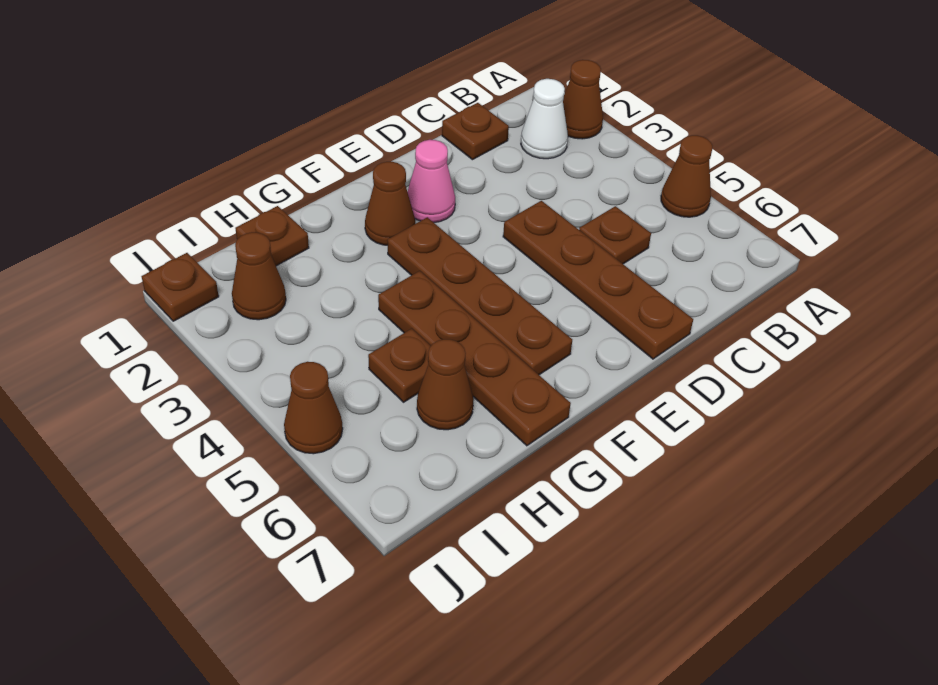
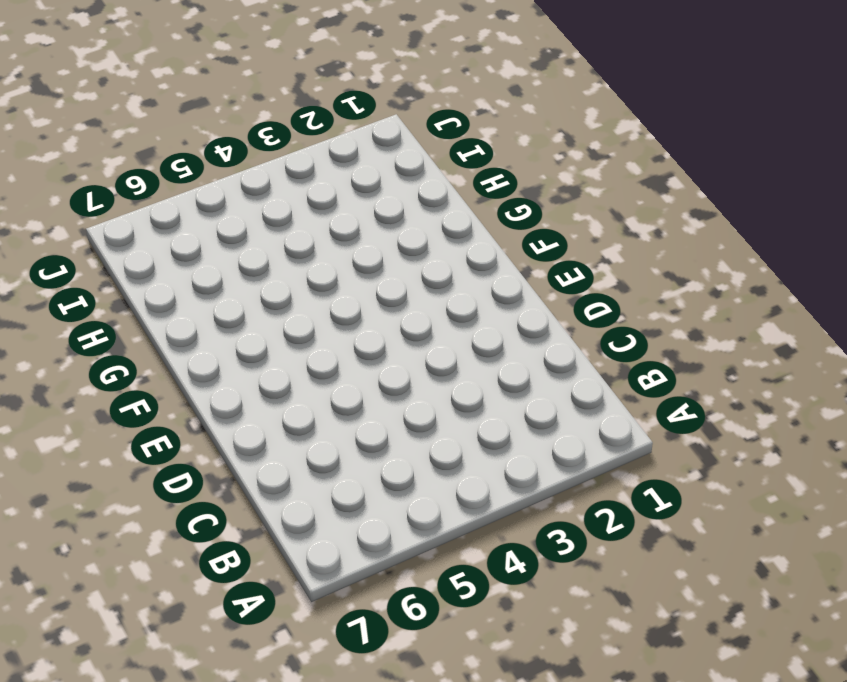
none -> brown cone A2 level 1
none -> brown cone A5 level 1
none -> white cone B2 level 1

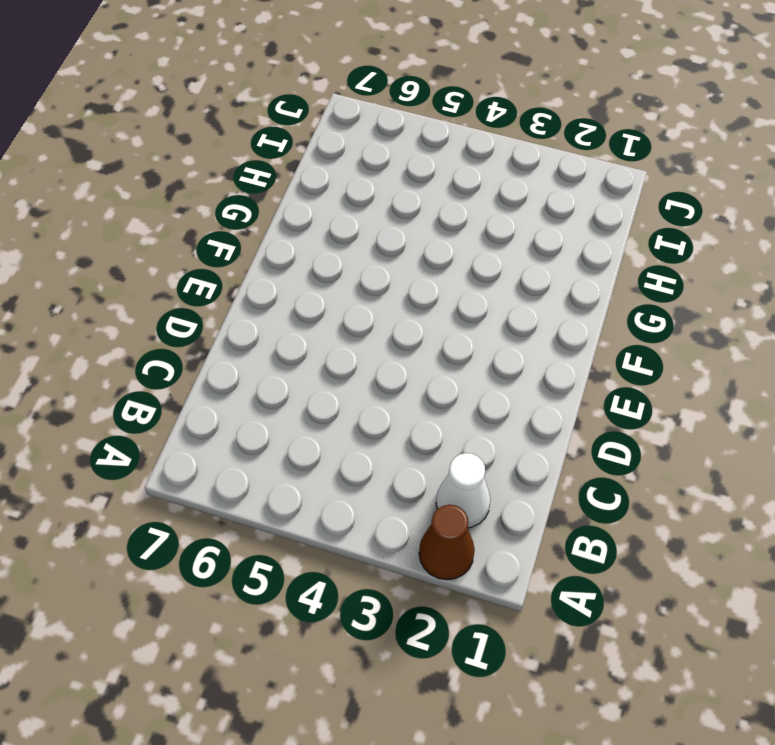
none -> brown cone A5 level 1
none -> brown plate C1 level 1
none -> brown plate C5 level 1

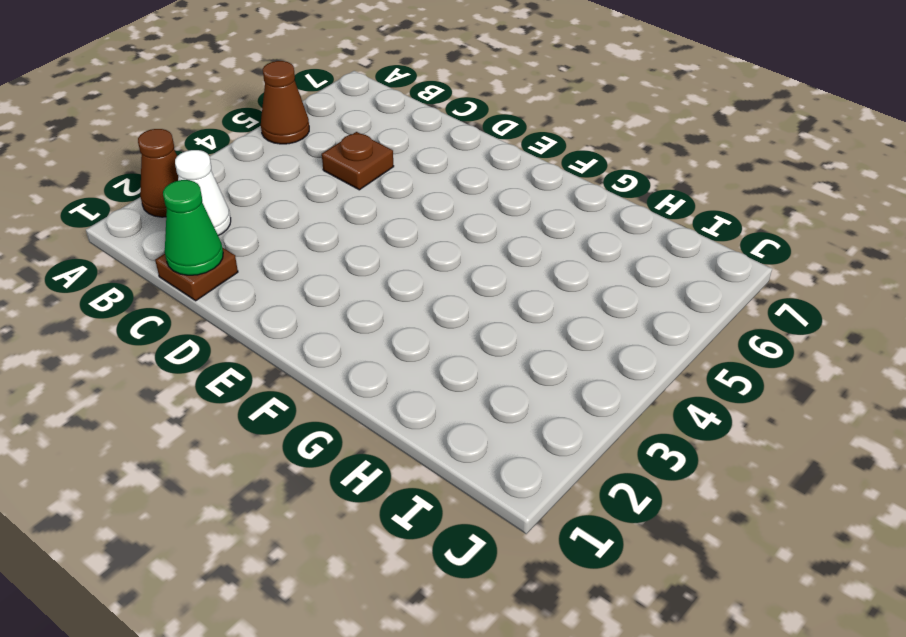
green cone C1 level 2 -> none
none -> brown plate D4:D7 level 1
none -> pink cone E2 level 1
none -> brown cone F2 level 1

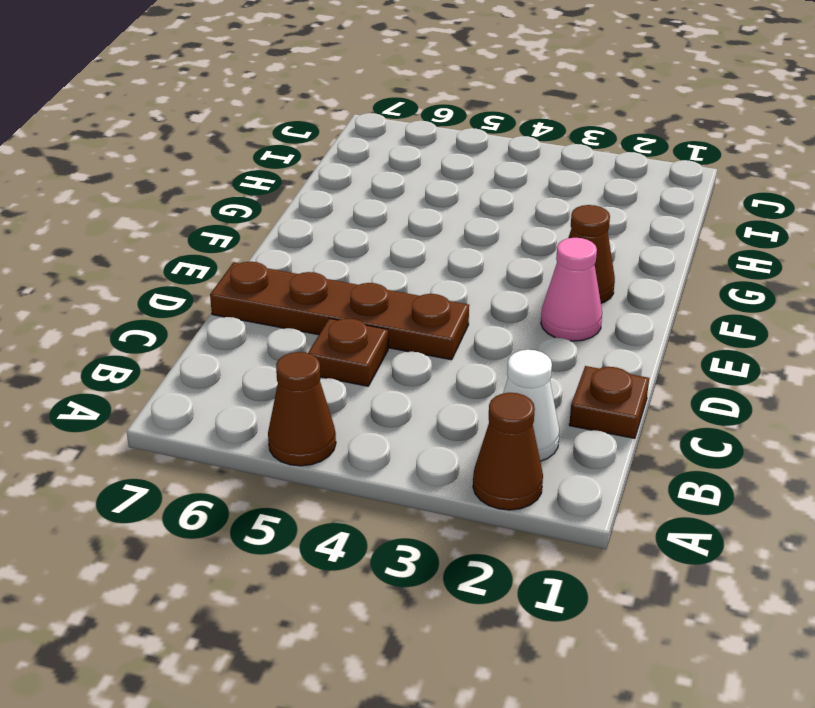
none -> brown plate F3:F6 level 1
none -> brown plate G4:G7 level 1
none -> brown plate H1 level 1

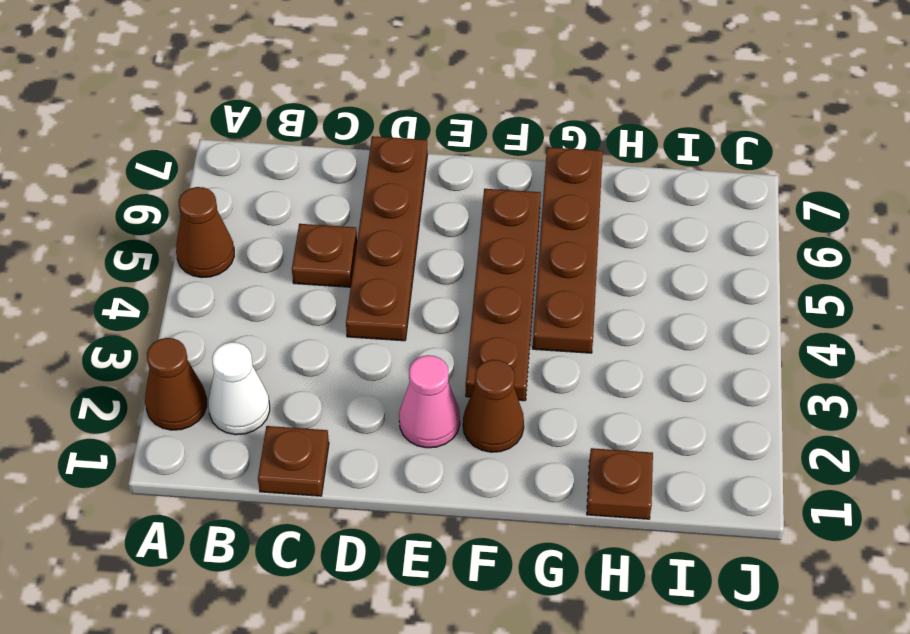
none -> brown plate H5 level 1
none -> brown cone H6 level 1
none -> brown cone I2 level 1

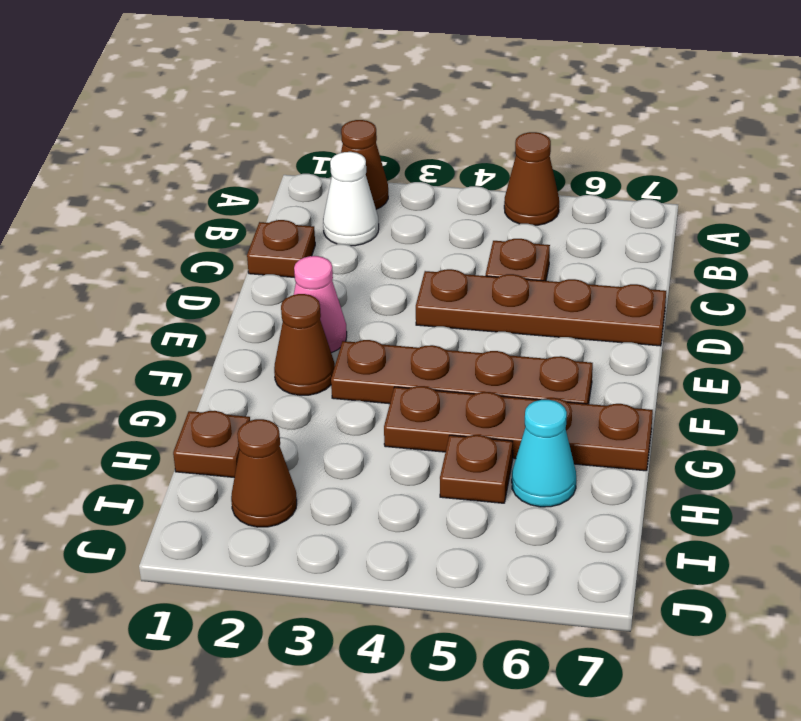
cyan cone H6 level 1 -> brown cone H6 level 1
none -> brown plate J1 level 1
none -> brown cone J5 level 1

